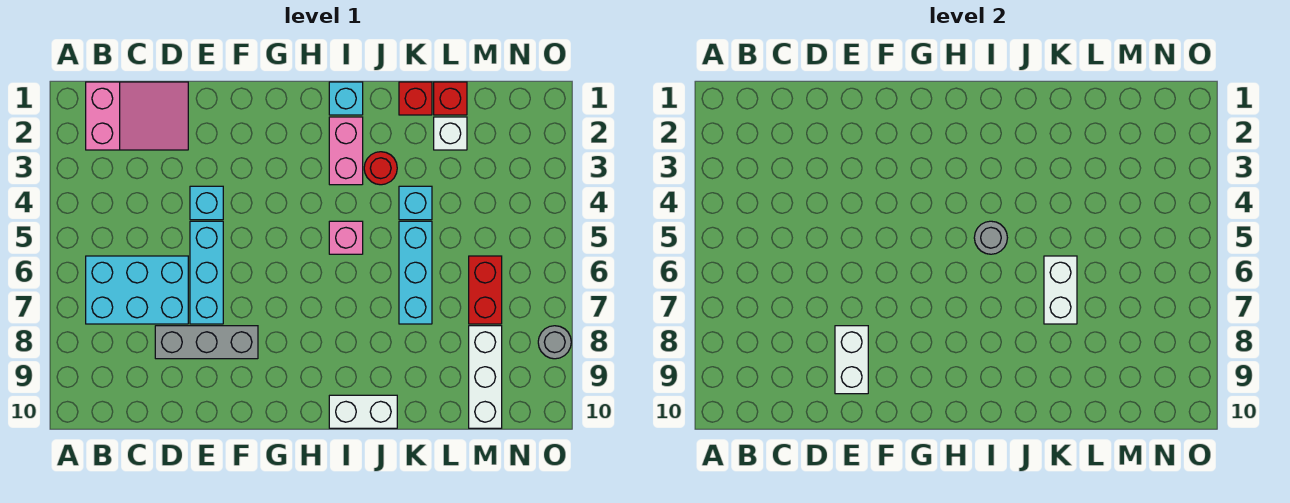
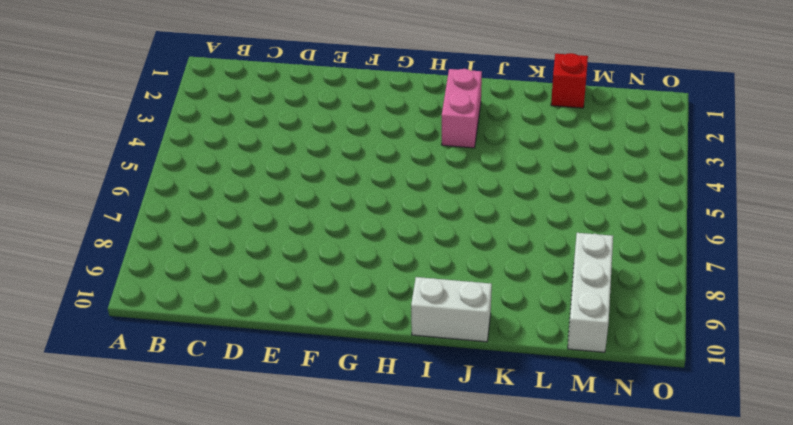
none -> pink slope B1:D2 level 1 top B
none -> cyan brick B6:D7 level 1
none -> grey brick D8:F8 level 1

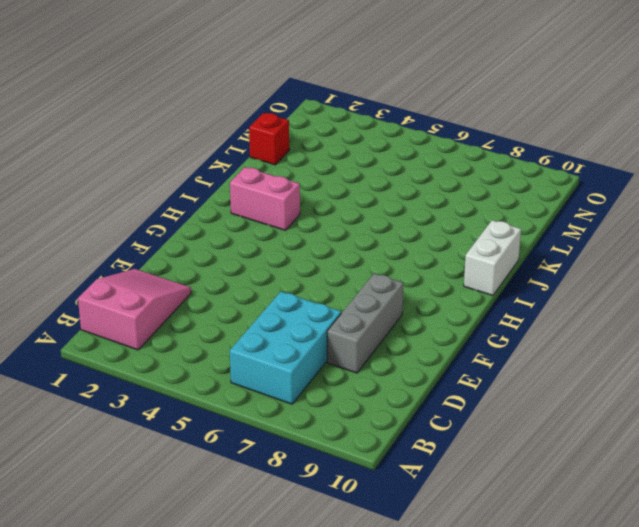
none -> cyan brick E4 level 1
none -> cyan brick E5:E7 level 1
none -> cyan brick I1 level 1

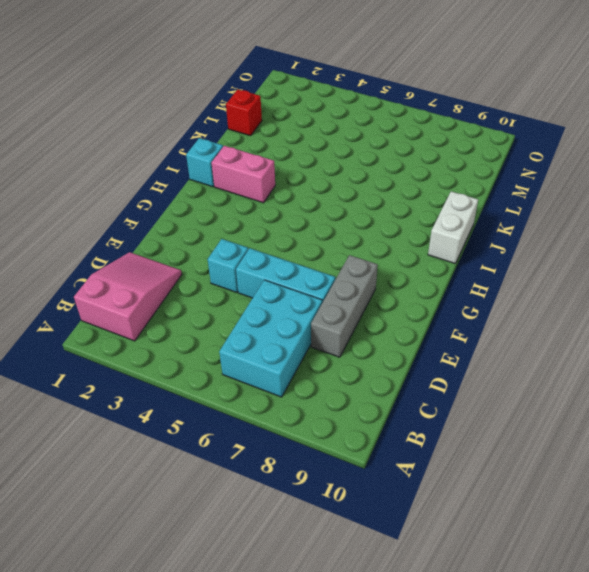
none -> pink brick I5 level 1
none -> red round brick J3 level 1
none -> red brick K1 level 1

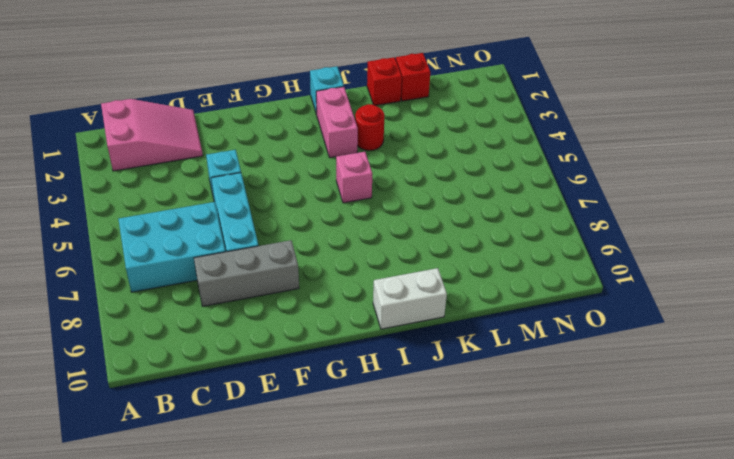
none -> cyan brick K4 level 1
none -> cyan brick K5:K7 level 1
none -> white brick L2 level 1

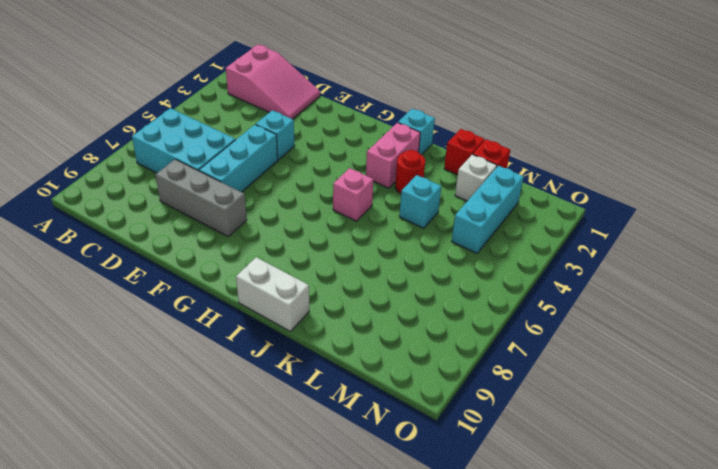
cyan brick M2:M4 level 1 -> cyan brick K5:K7 level 1
none -> red brick M6:M7 level 1
none -> white brick M8:M10 level 1
none -> grey round brick O8 level 1

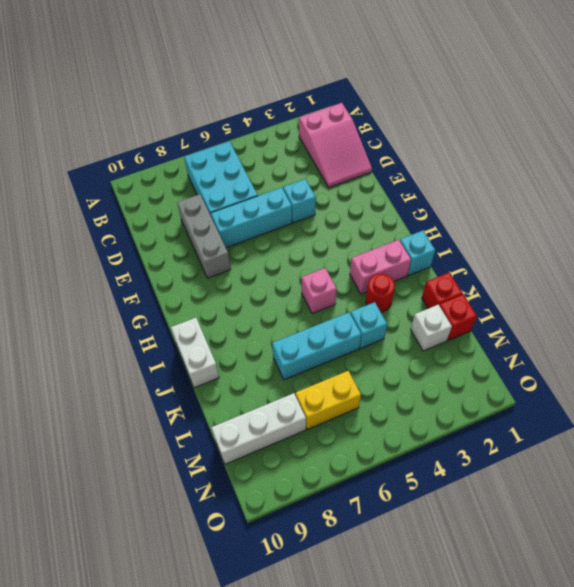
yellow brick M6:M7 level 1 -> red brick M6:M7 level 1
none -> grey round brick O8 level 1
none -> white brick E8:E9 level 2
none -> grey round brick I5 level 2

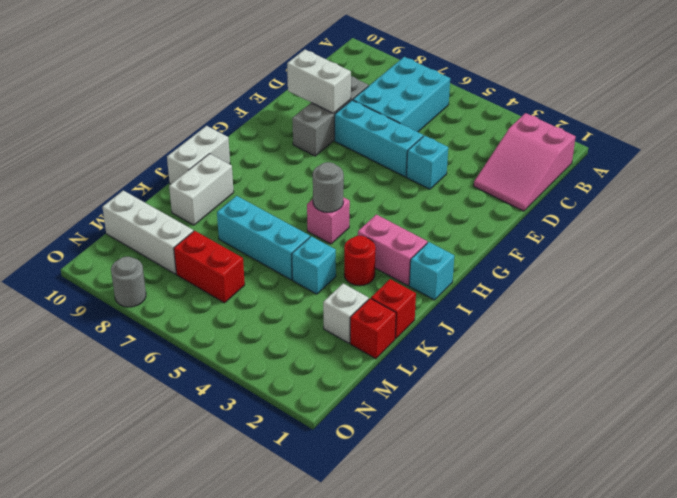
white brick J9:K9 level 1 -> white brick K6:K7 level 2

